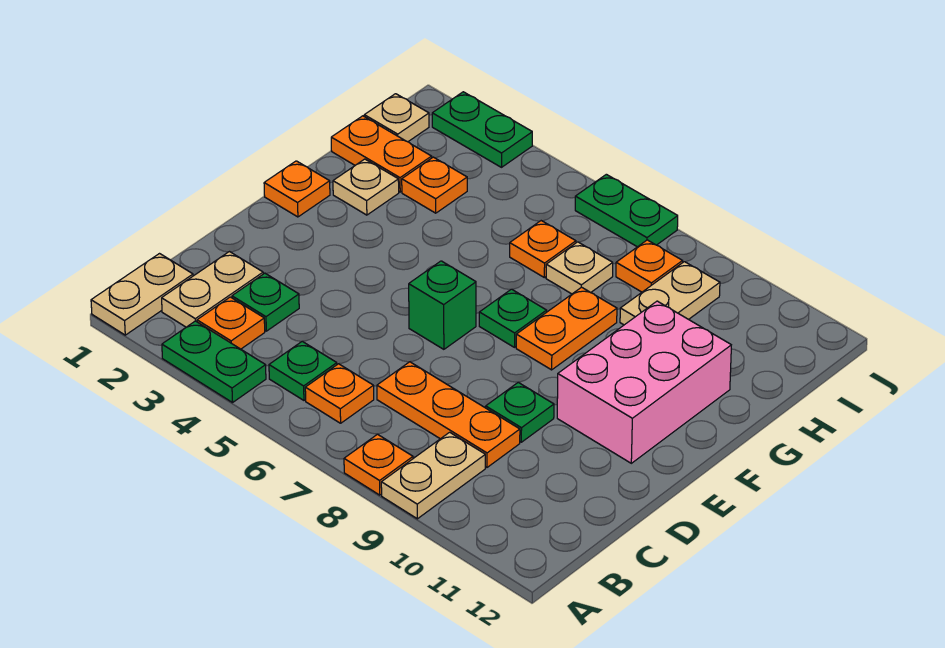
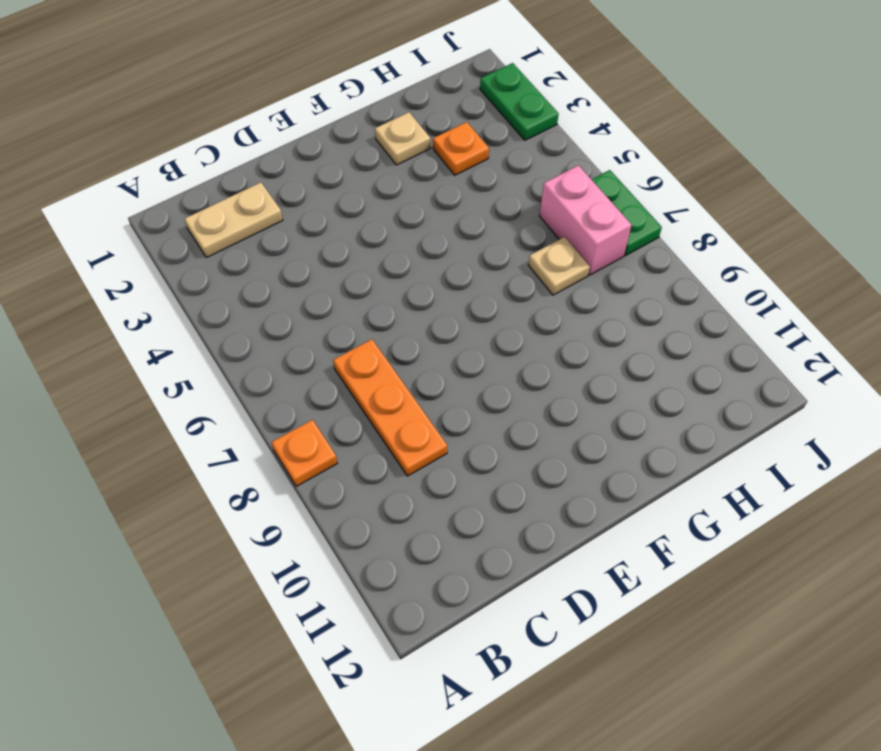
pink brick I6:I7 level 1 -> none
none -> tan plate A1:B1 level 1
none -> green plate A3:A4 level 1
none -> tan plate A9:B9 level 1

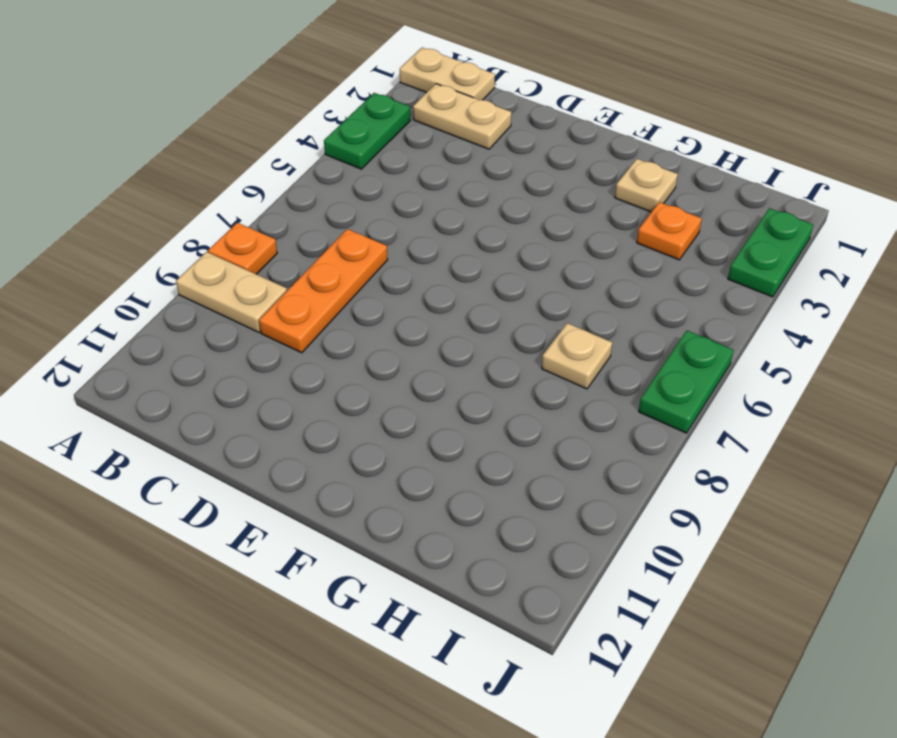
none -> orange plate B3 level 1
none -> green plate B5 level 1
none -> orange plate B6 level 1

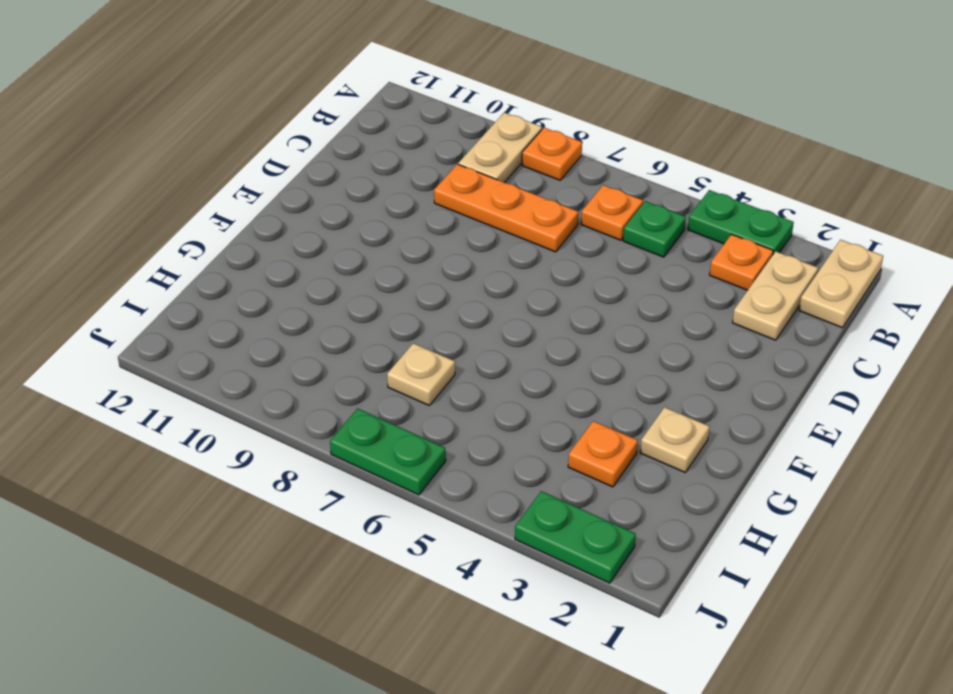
none -> green plate C3 level 1
none -> green plate D9 level 1
none -> green brick E6 level 1

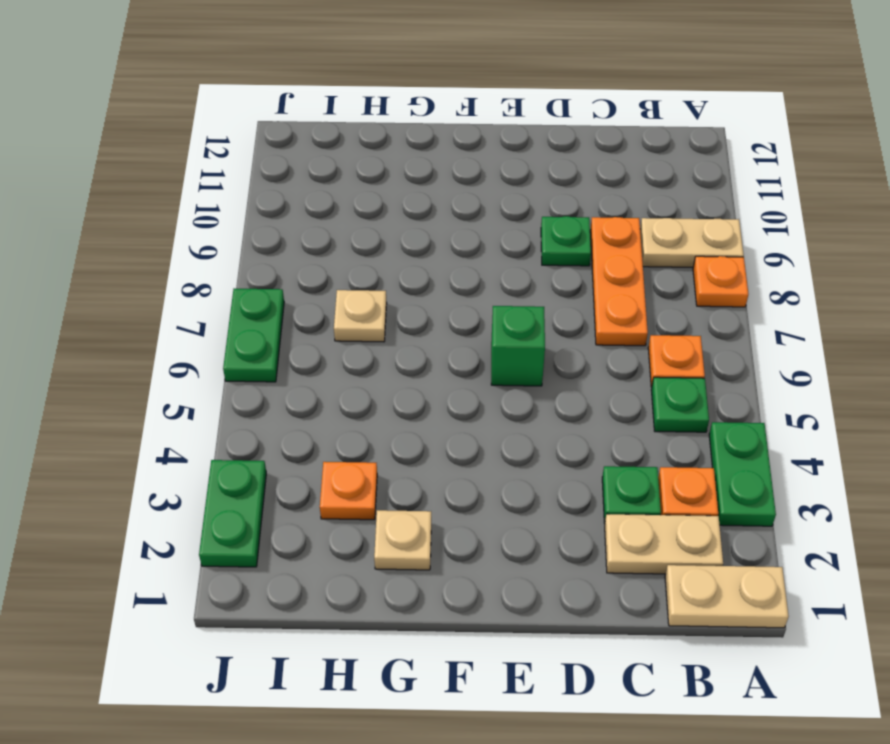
none -> pink brick E10:G11 level 1
none -> orange plate F1 level 1
none -> green plate F7 level 1

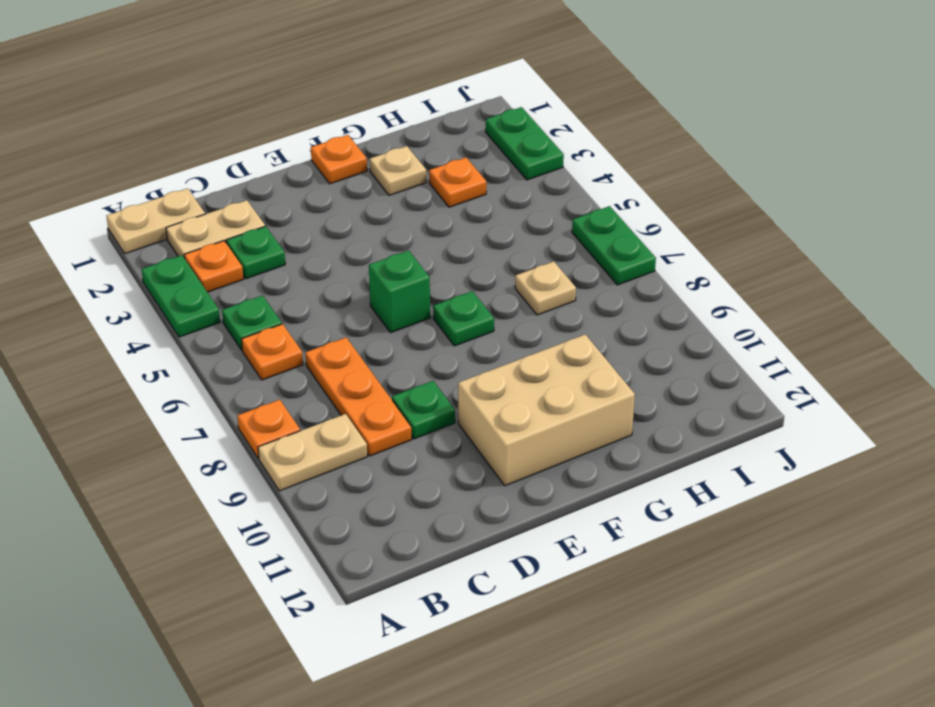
tan brick E10:G11 level 1 -> pink brick E10:G11 level 1
none -> orange plate F8:G8 level 1
none -> orange plate H1:H2 level 1
none -> orange plate H6 level 1

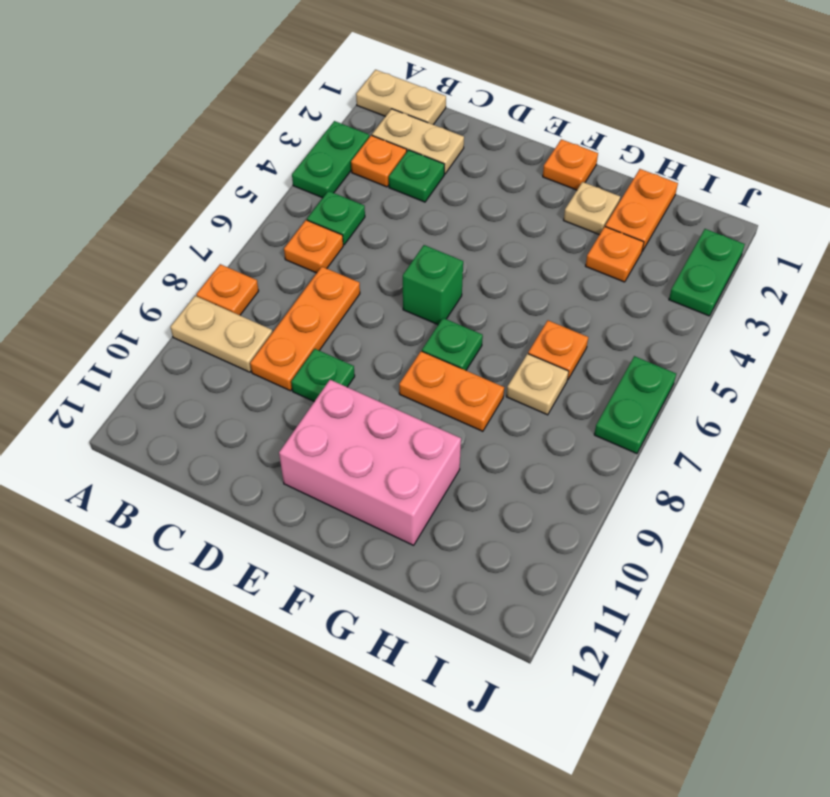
none -> tan plate H9:I9 level 1
none -> tan plate I1 level 1
none -> orange plate I8 level 1

